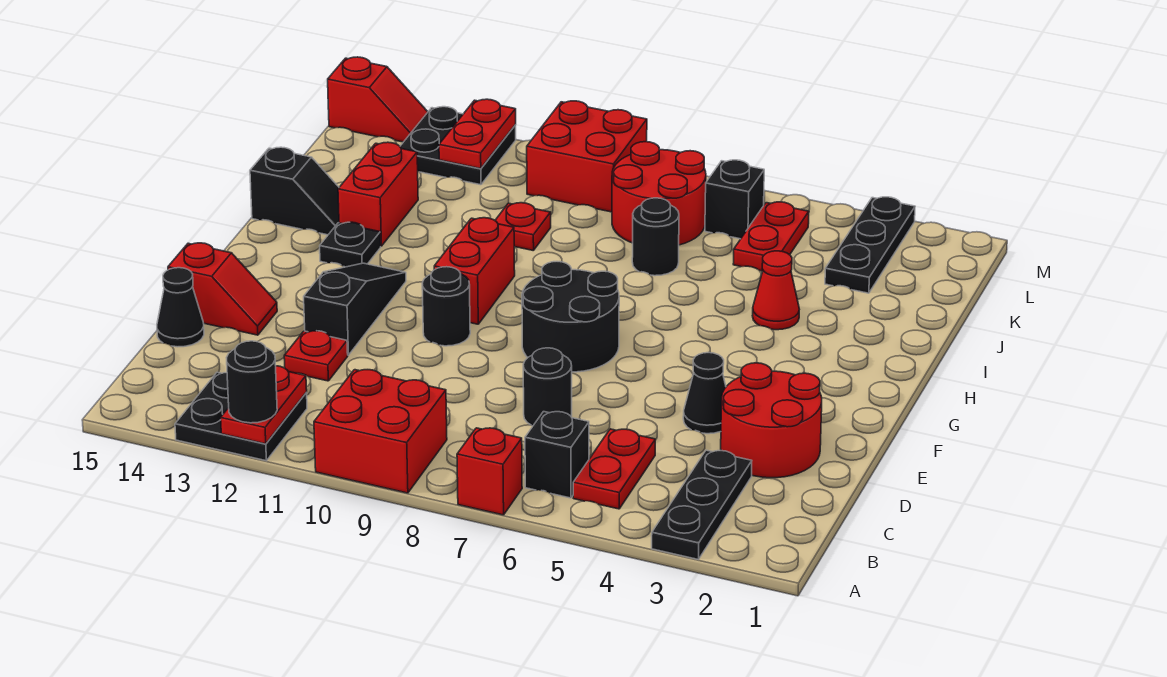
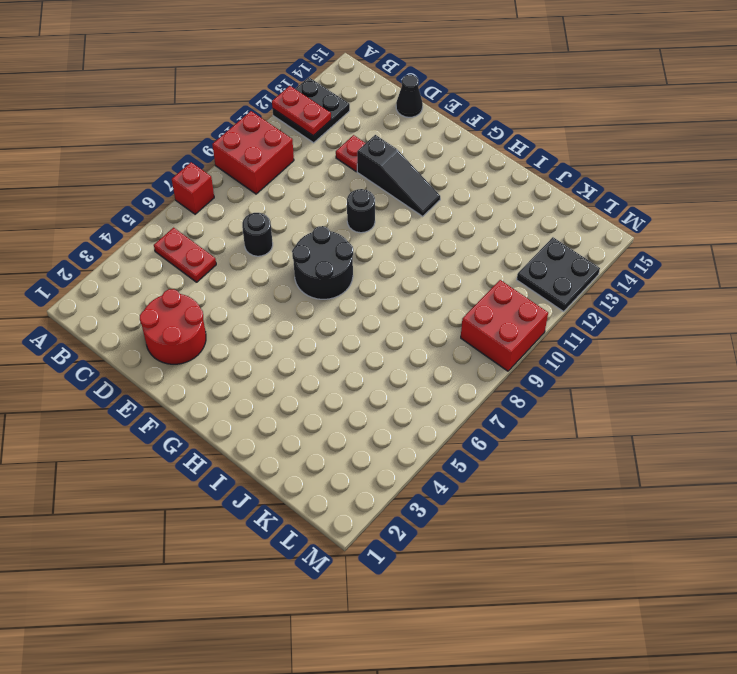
none -> black plate A3:C3 level 1
none -> black brick B6 level 1
none -> black cone E4 level 1
none -> red slope E14:E15 level 1 top 15

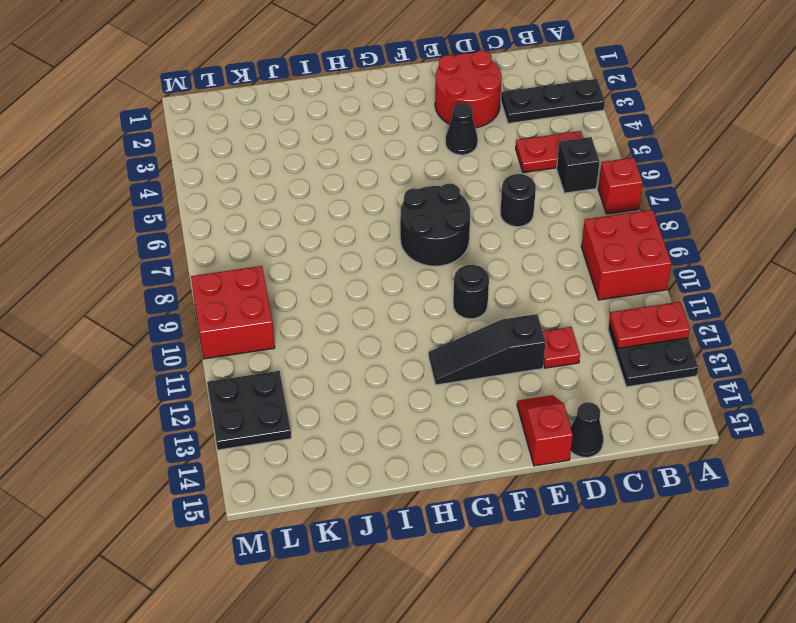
none -> red brick G10:H10 level 1
none -> black plate H13 level 1
none -> red cone I4 level 1
none -> red brick I13:J13 level 1

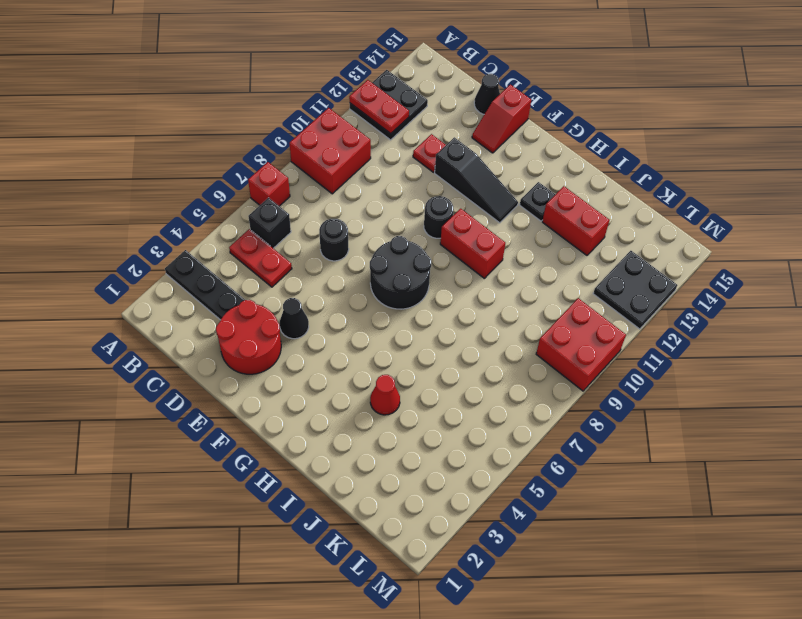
none -> black slope I14:I15 level 1 top 15
none -> black round brick J7 level 1
none -> red plate J10 level 1
none -> black plate K3:M3 level 1

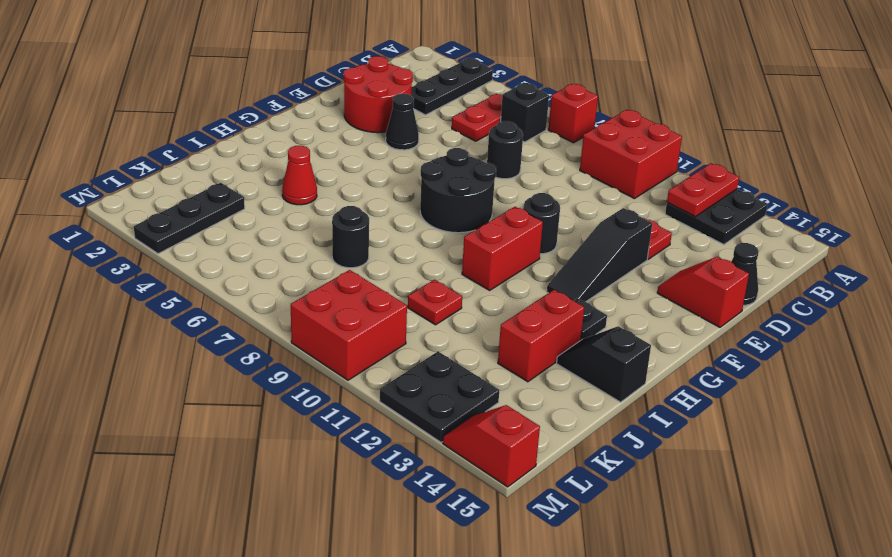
none -> red plate K5:L5 level 1
none -> red round brick K7:L8 level 1
none -> black brick L6 level 1
none -> red plate L12:M12 level 2

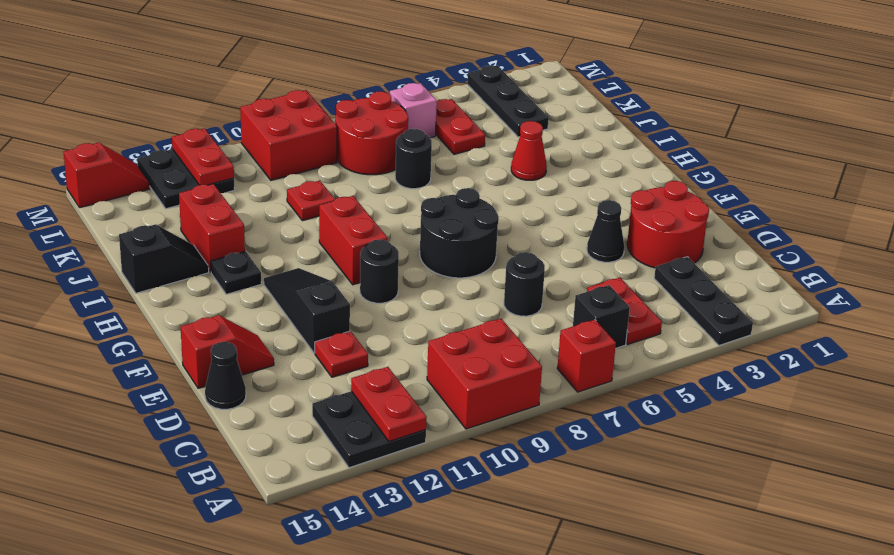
pink brick L6 level 1 -> black brick L6 level 1
none -> black round brick A12 level 3

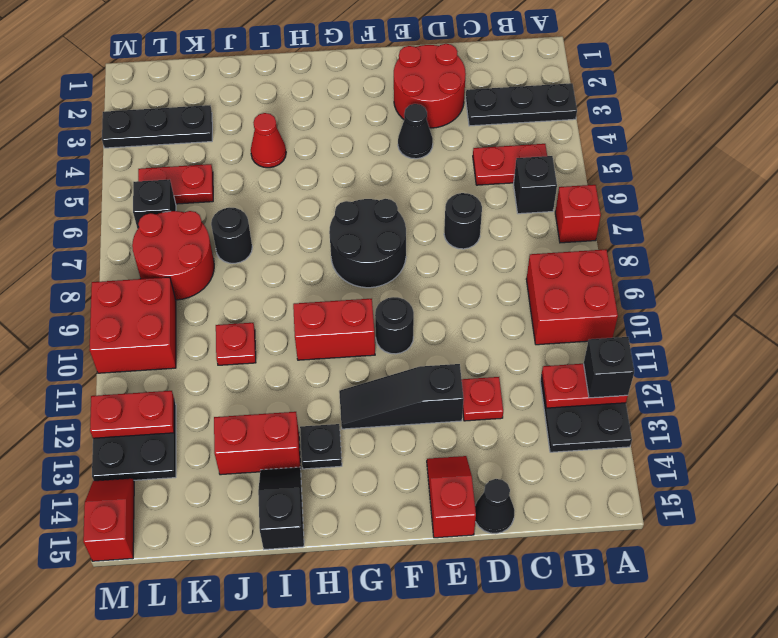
black brick A12 level 3 -> black round brick A12 level 3

